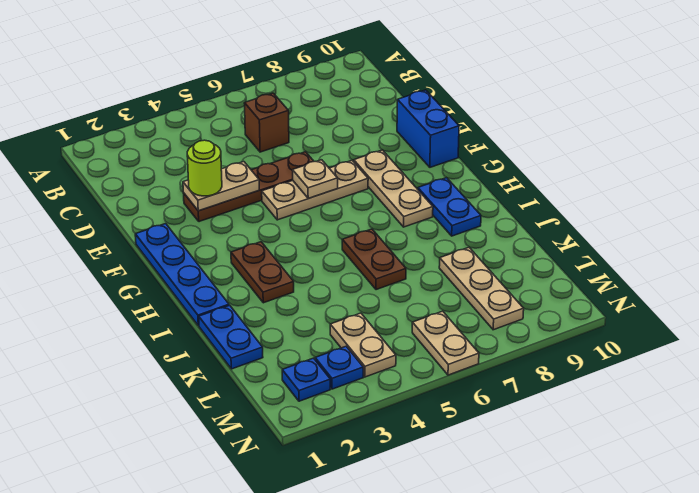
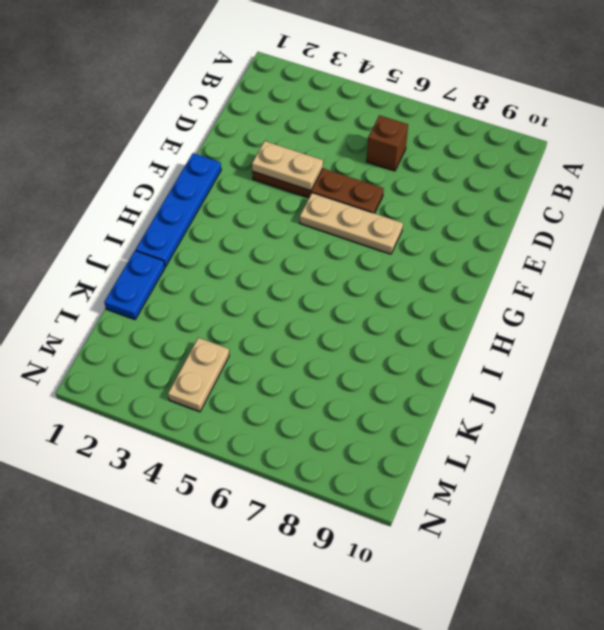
none -> blue brick E10:F10 level 1
none -> tan plate F8:H8 level 1
none -> brown plate H3:I3 level 1

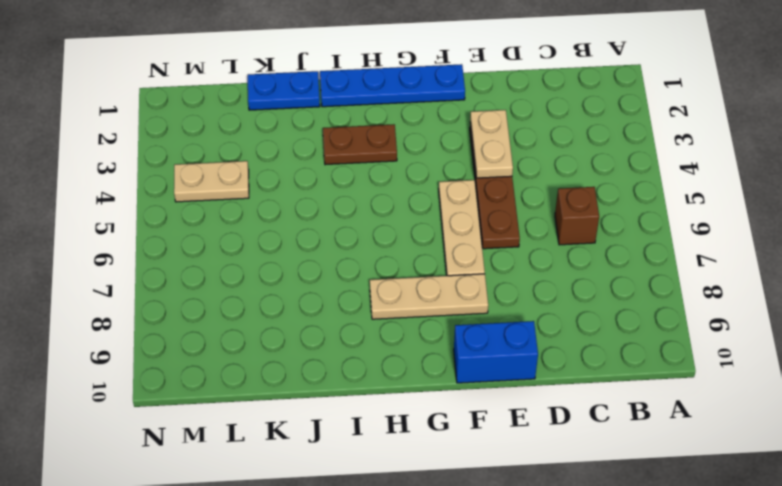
none -> blue plate H9:I9 level 1
none -> brown plate I6:J6 level 1
none -> tan plate K8:M8 level 1

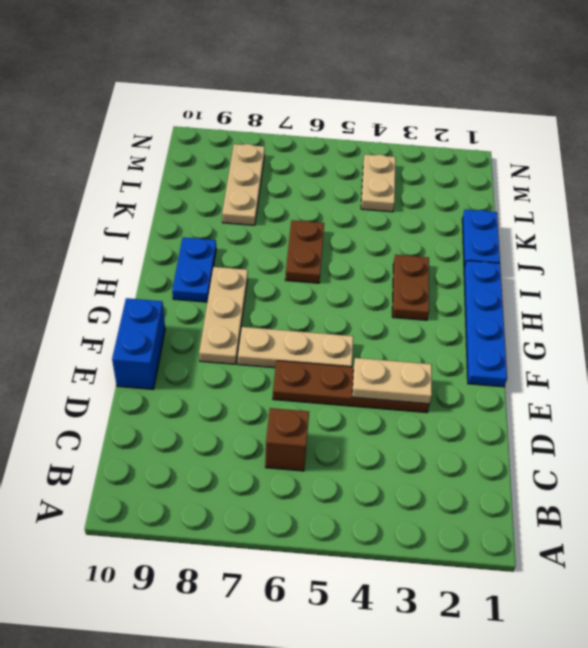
none -> blue plate M2 level 1
none -> blue plate M3 level 1
none -> tan plate M6:N6 level 1

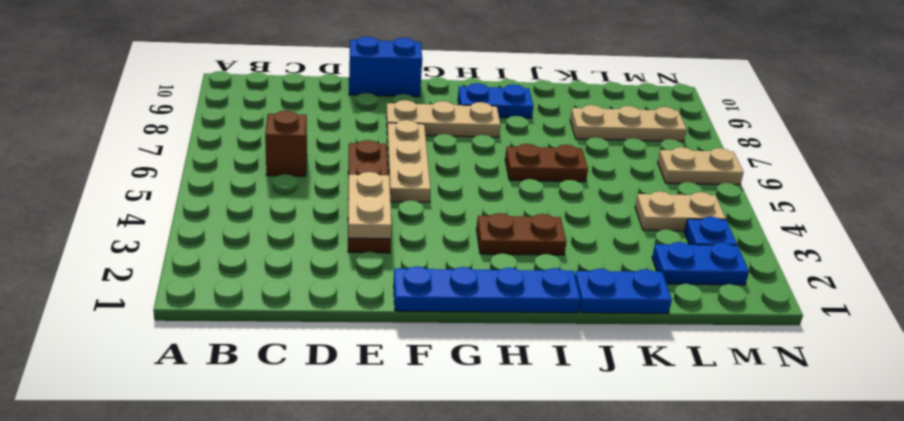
blue plate L2:M2 level 1 -> blue plate M2 level 1
none -> tan plate F6 level 2
none -> lime round brick E3 level 3

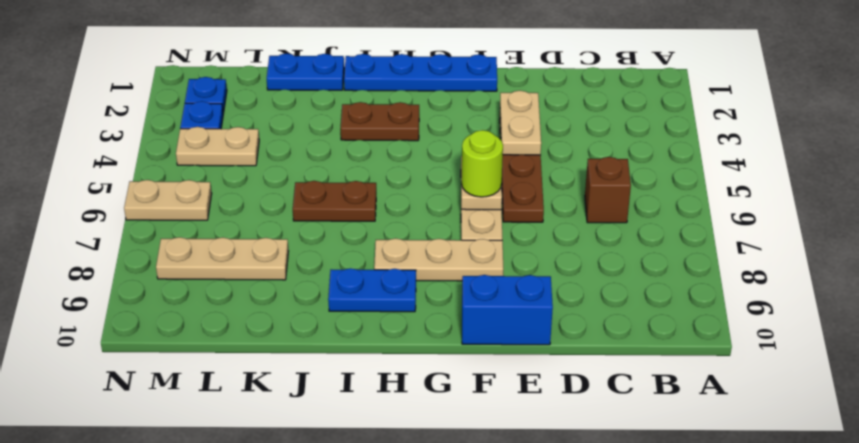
lime round brick F6 level 3 -> lime round brick E3 level 3

